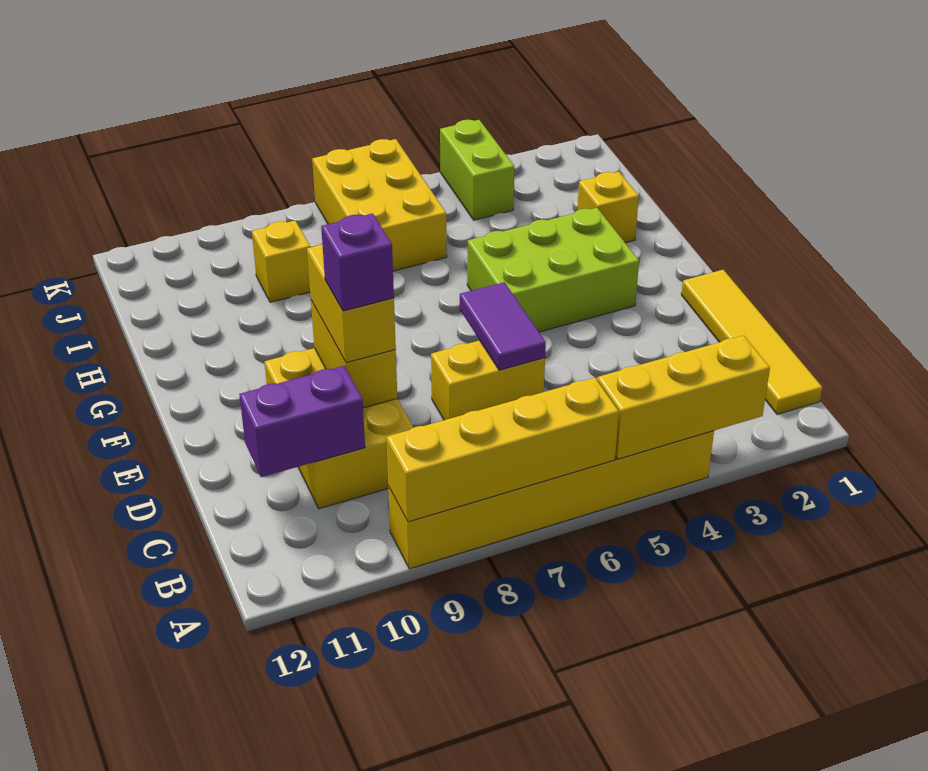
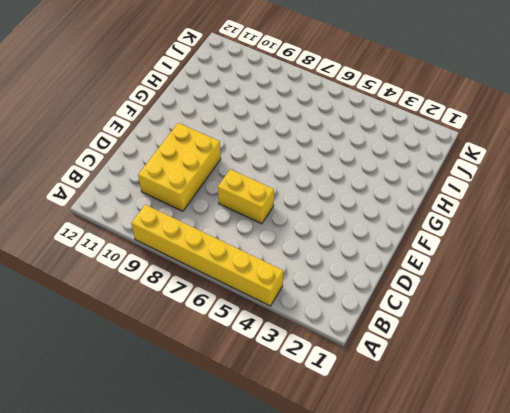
none -> yellow tile B1:E1 level 1
none -> lime brick F3:G5 level 1
none -> yellow brick H2 level 1

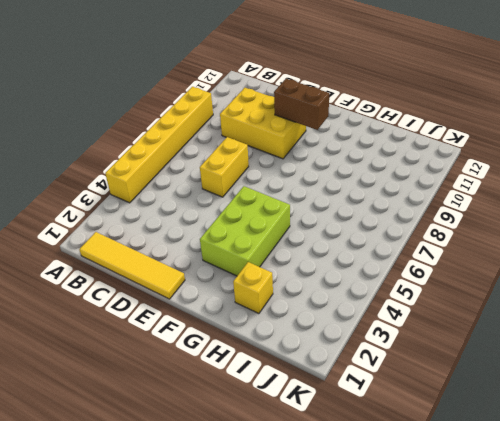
brown brick E10:F10 level 2 -> none
none -> yellow brick I6:K7 level 1
none -> yellow brick I9 level 1
none -> lime brick J4:K4 level 1

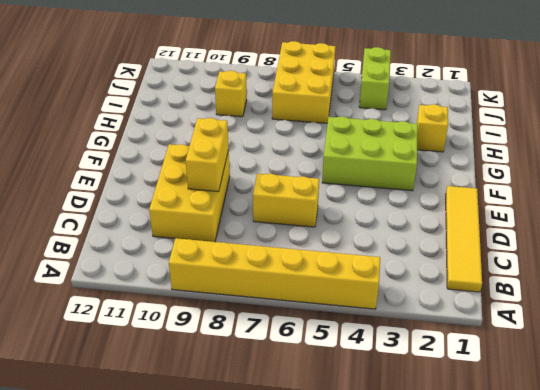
none -> yellow brick A3:A5 level 2
none -> yellow brick A6:A9 level 2
none -> purple brick C10:C11 level 2

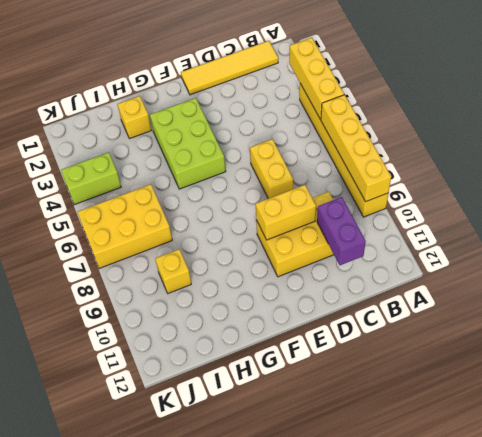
none -> purple tile D6:E6 level 2
none -> yellow brick D9:E9 level 3
none -> purple brick D9 level 4

